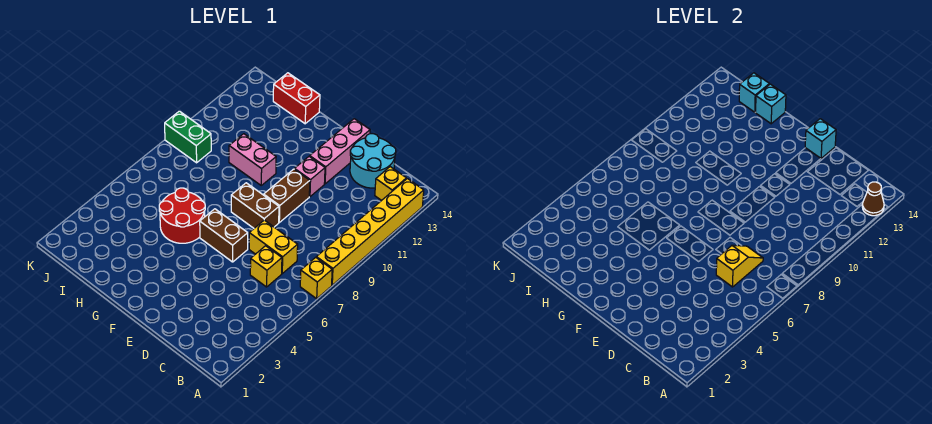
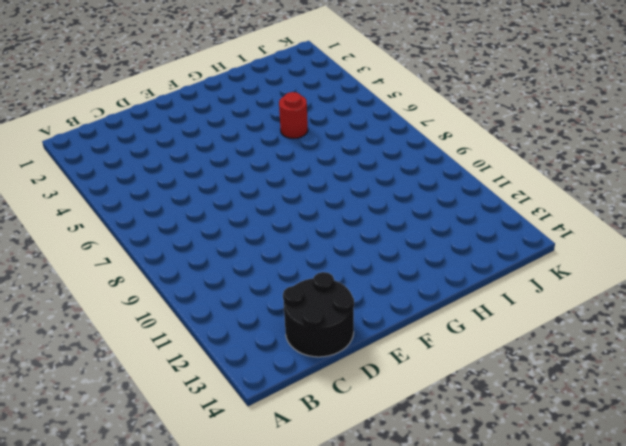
black round brick C13:D14 level 1 -> cyan round brick C13:D14 level 1
red round brick H5 level 1 -> red round brick G5:H6 level 1
none -> yellow brick A7 level 1
none -> yellow brick A8:A13 level 1
none -> yellow brick B13 level 1

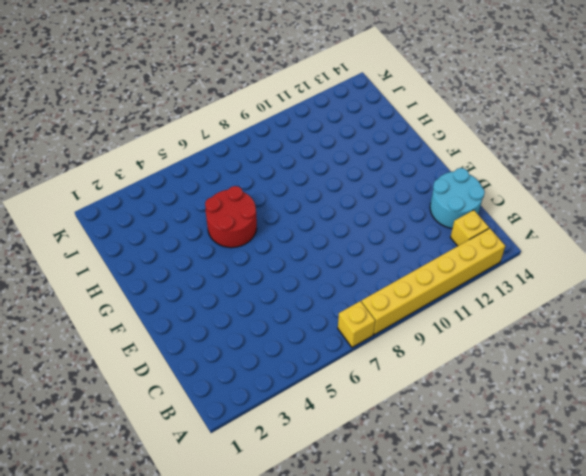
none -> yellow brick C6 level 1
none -> yellow brick C7:D7 level 1
none -> brown brick E6:F6 level 1

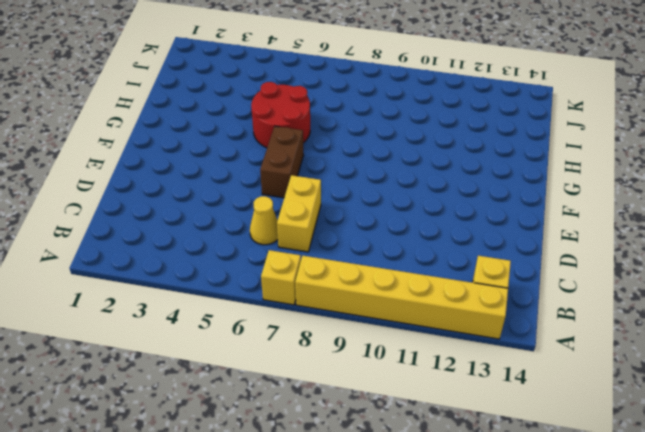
yellow cone C6 level 1 -> yellow brick C6 level 1
none -> cyan round brick C13:D14 level 1
none -> brown brick E8:F8 level 1
none -> brown brick E9:E10 level 1

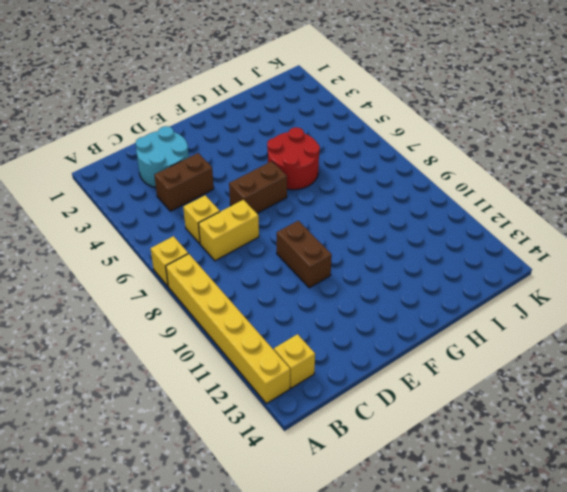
cyan round brick C2:D3 level 1 -> cyan round brick C13:D14 level 1
brown brick C4:D4 level 1 -> brown brick E8:F8 level 1
none -> pink brick E11 level 1
none -> pink brick E12:E14 level 1
none -> pink brick G10:H10 level 1

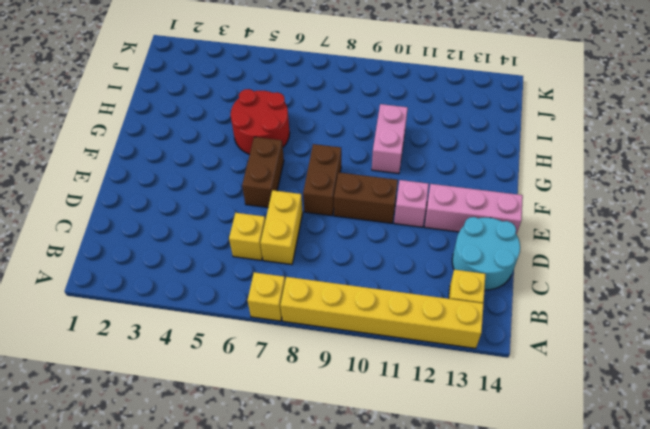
none -> red brick H14:I14 level 1
none -> green brick J9:K9 level 1
none -> brown cone A13 level 2

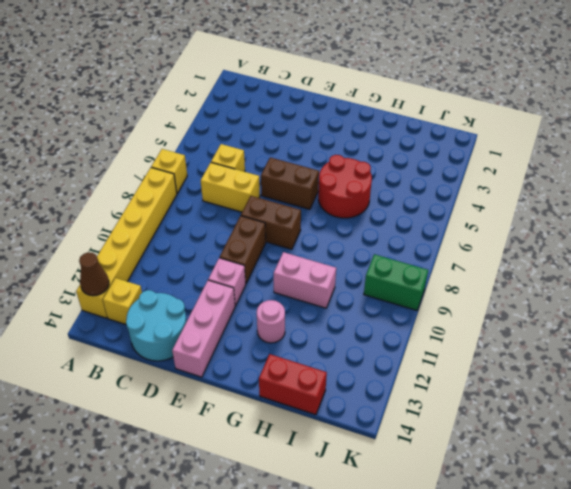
pink round brick G12 level 1 -> none
none -> yellow slope C6:C7 level 2 top 6
none -> cyan brick E14 level 2
none -> cyan brick H14 level 2

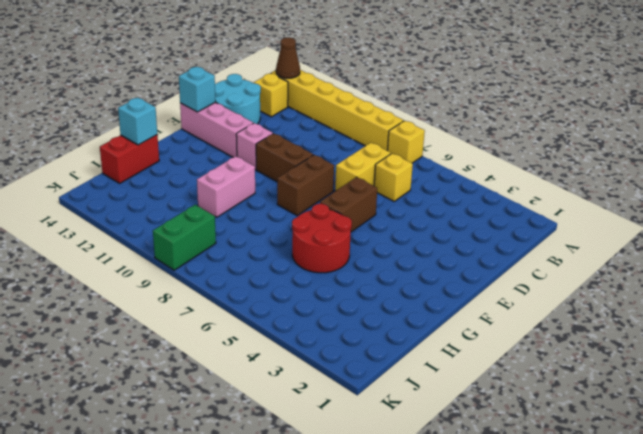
none -> yellow slope C6:C7 level 2 top 6
none -> cyan brick I14 level 2

